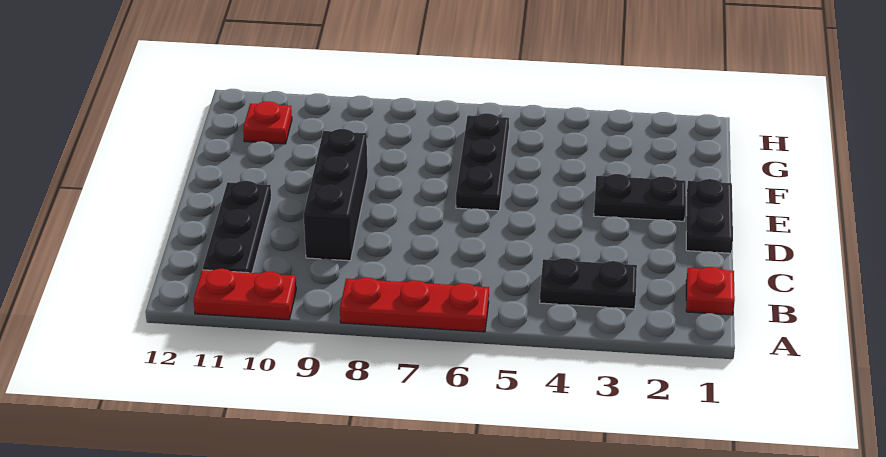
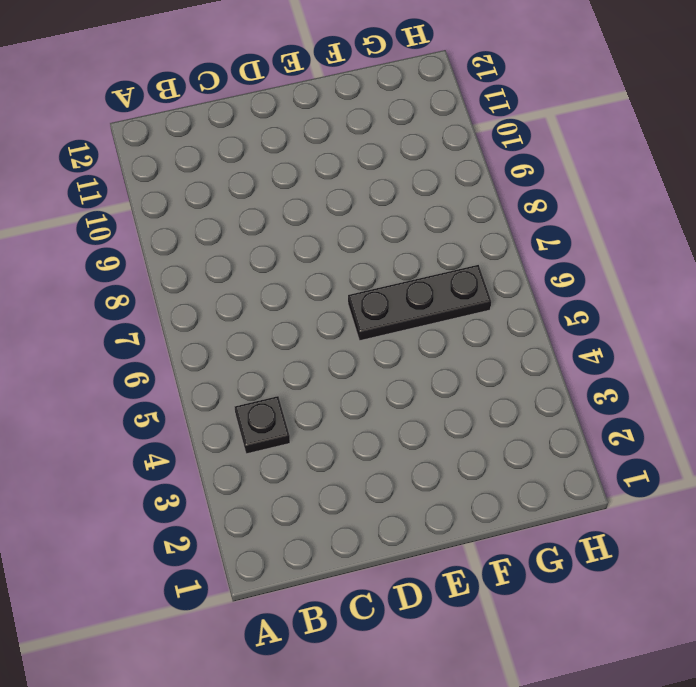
black plate B4 level 1 -> black plate B3:B4 level 1
none -> red plate A6:A8 level 1
none -> red plate A10:A11 level 1

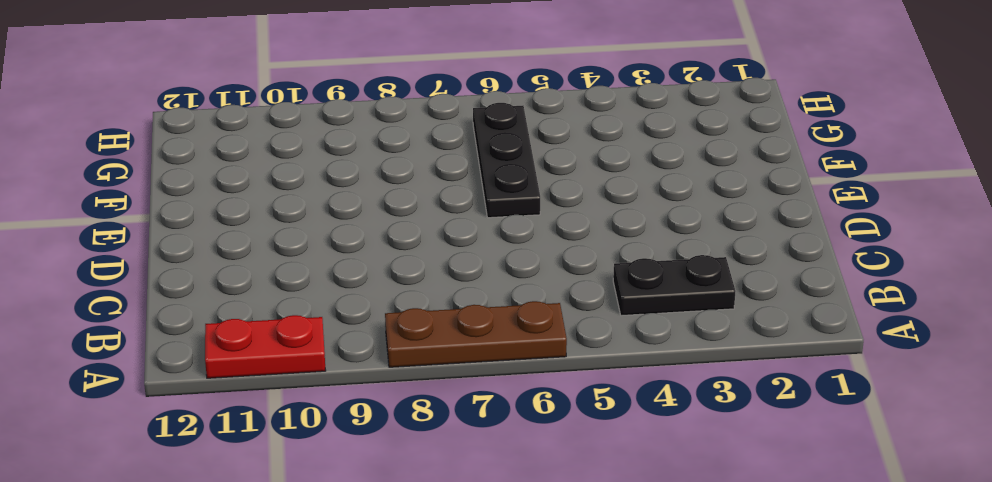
brown plate A6:A8 level 1 -> red plate A6:A8 level 1
none -> red plate B1 level 1
none -> black plate B11:D11 level 1

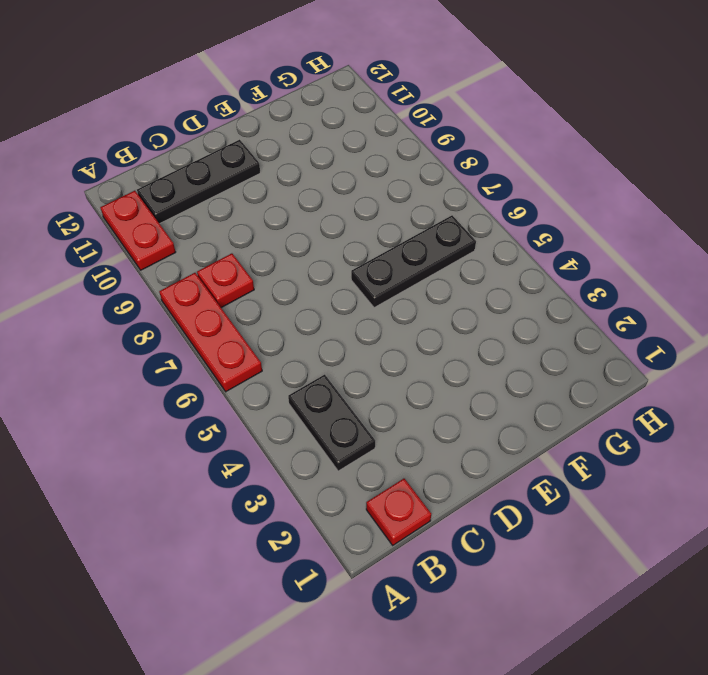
red plate B8 level 1 -> red plate G11 level 1
none -> black brick C9:E9 level 1
none -> black plate D1:E1 level 1

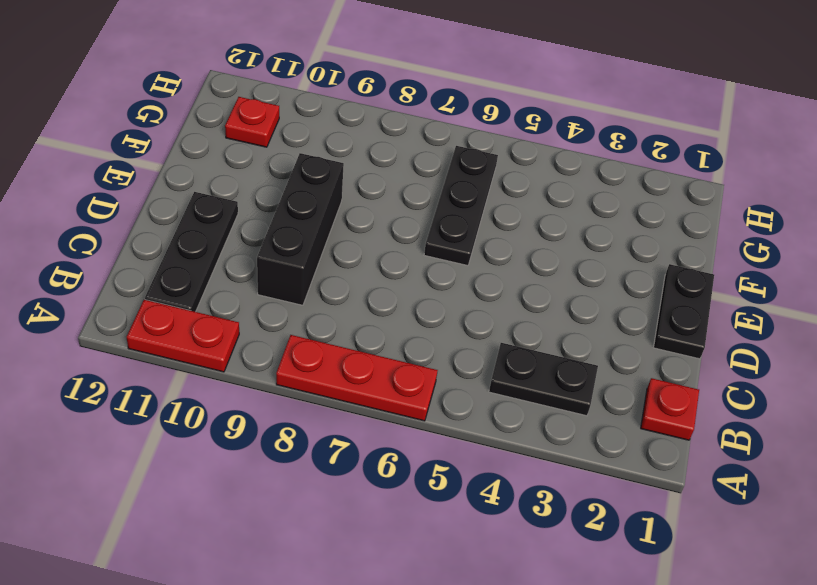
none -> black plate E2:E3 level 1

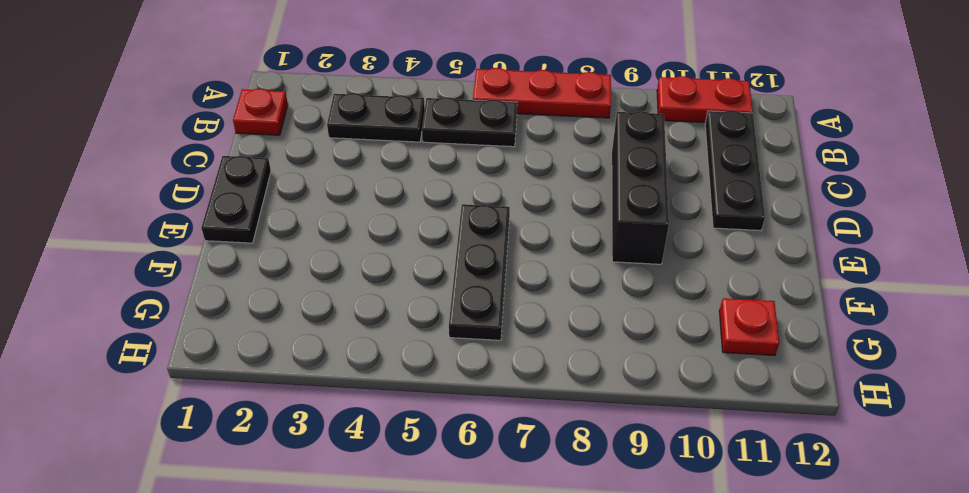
black plate B5:B6 level 1 -> black plate E2:E3 level 1

